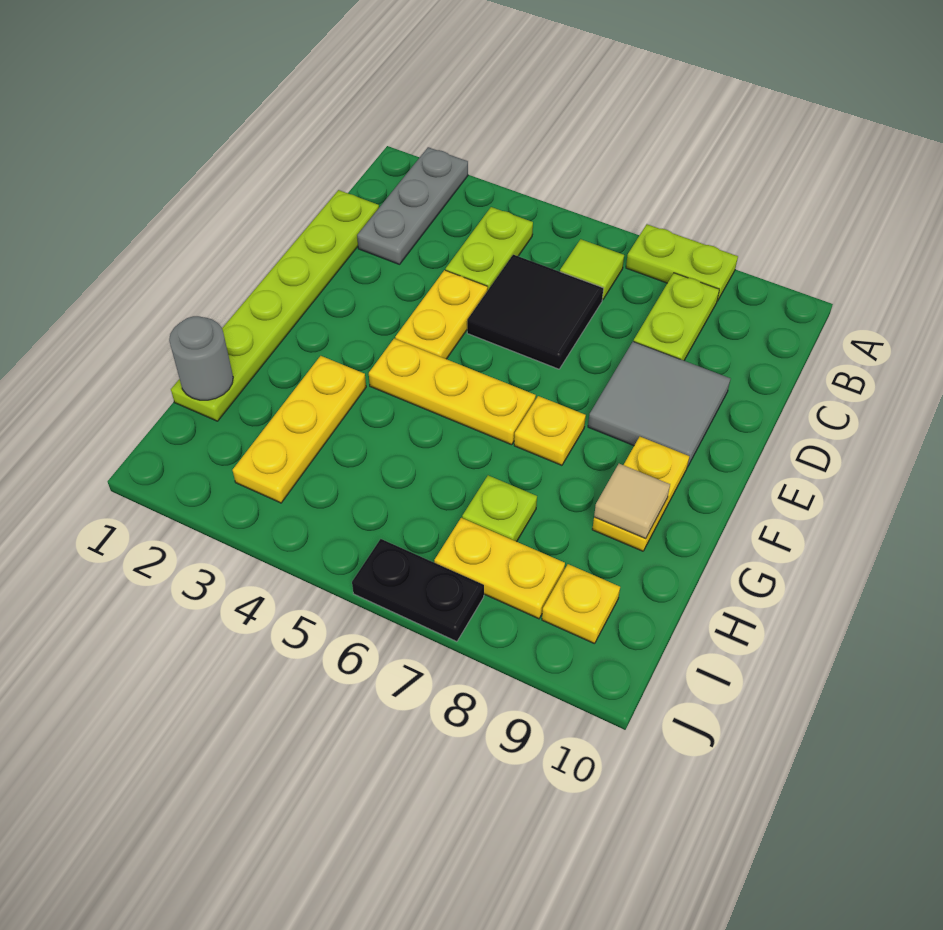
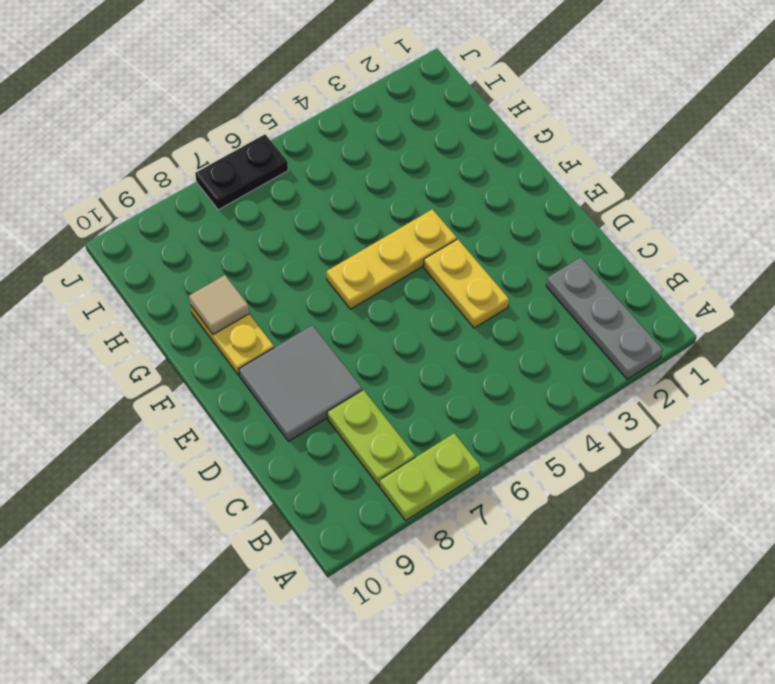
none -> lime plate B4:C4 level 1
none -> lime tile B6 level 1
none -> lime plate C1:H1 level 1

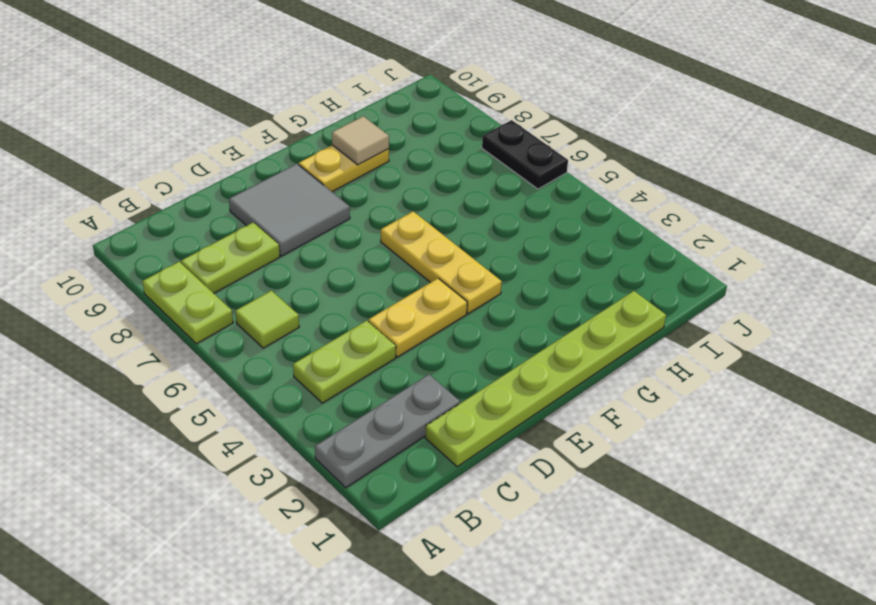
none -> black tile C5:D6 level 1
none -> yellow plate F7 level 1
none -> yellow plate G3:I3 level 1

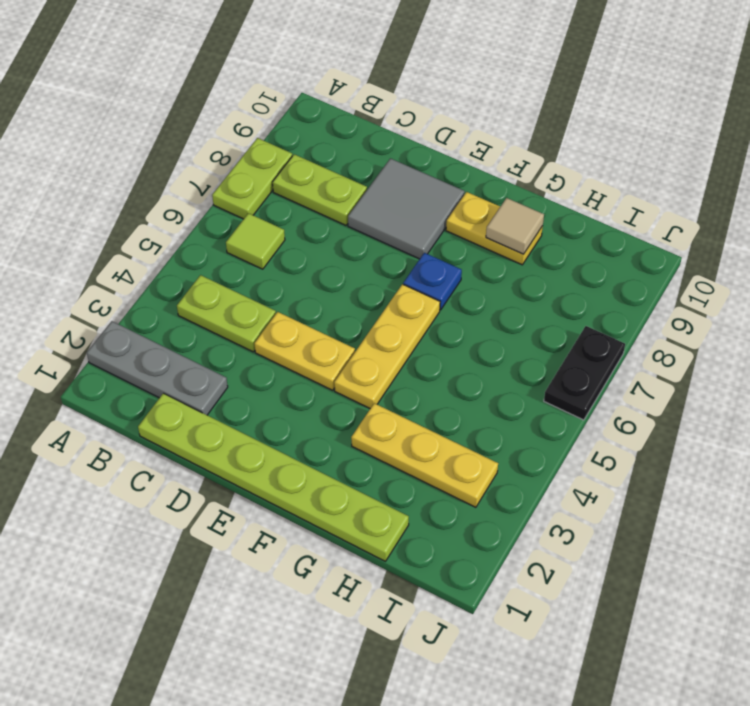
blue plate F7 level 1 -> yellow plate F7 level 1
none -> black tile C5:D6 level 1
none -> lime plate H7 level 1
none -> yellow plate I7:I8 level 1

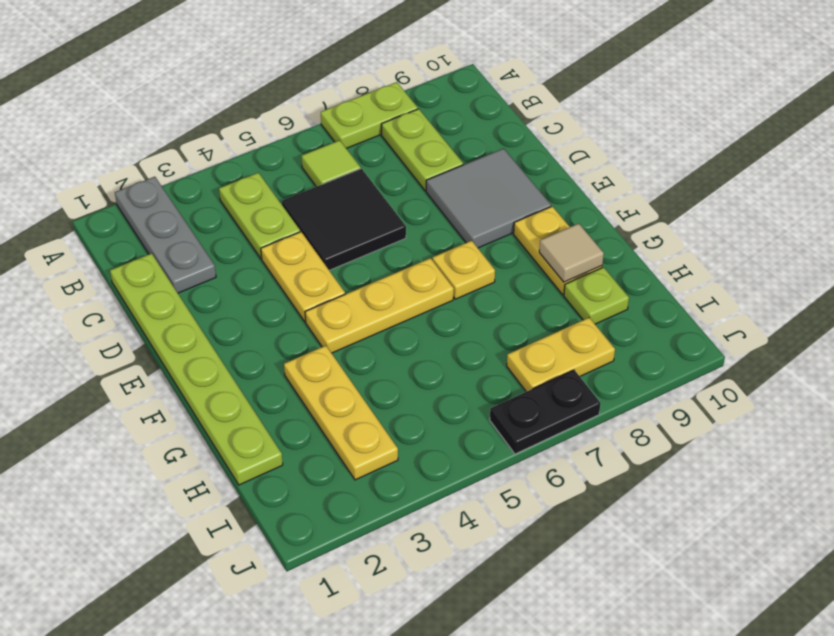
lime plate H9 level 1 -> lime plate H7 level 1
none -> yellow plate I9 level 1
none -> grey round brick H1 level 2

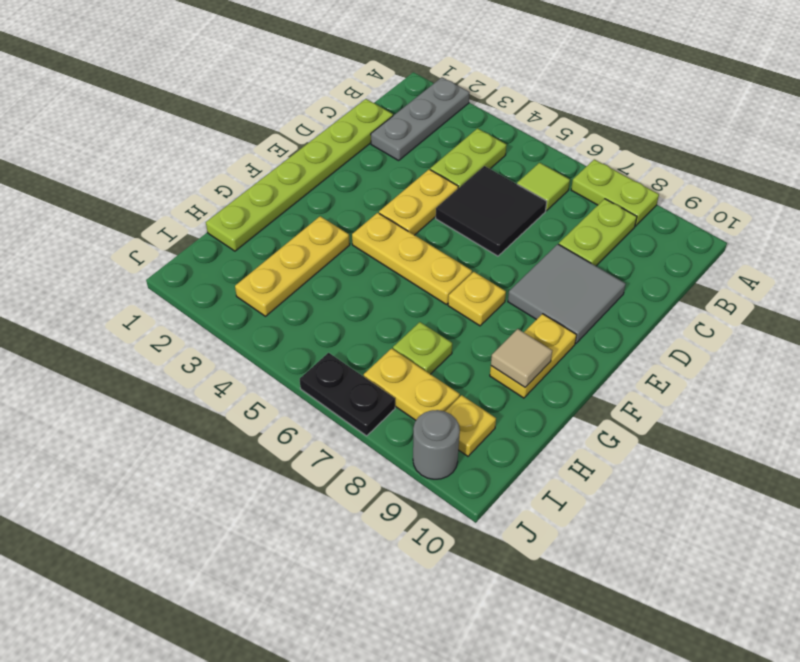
grey round brick J9 level 1 -> grey round brick H1 level 2

